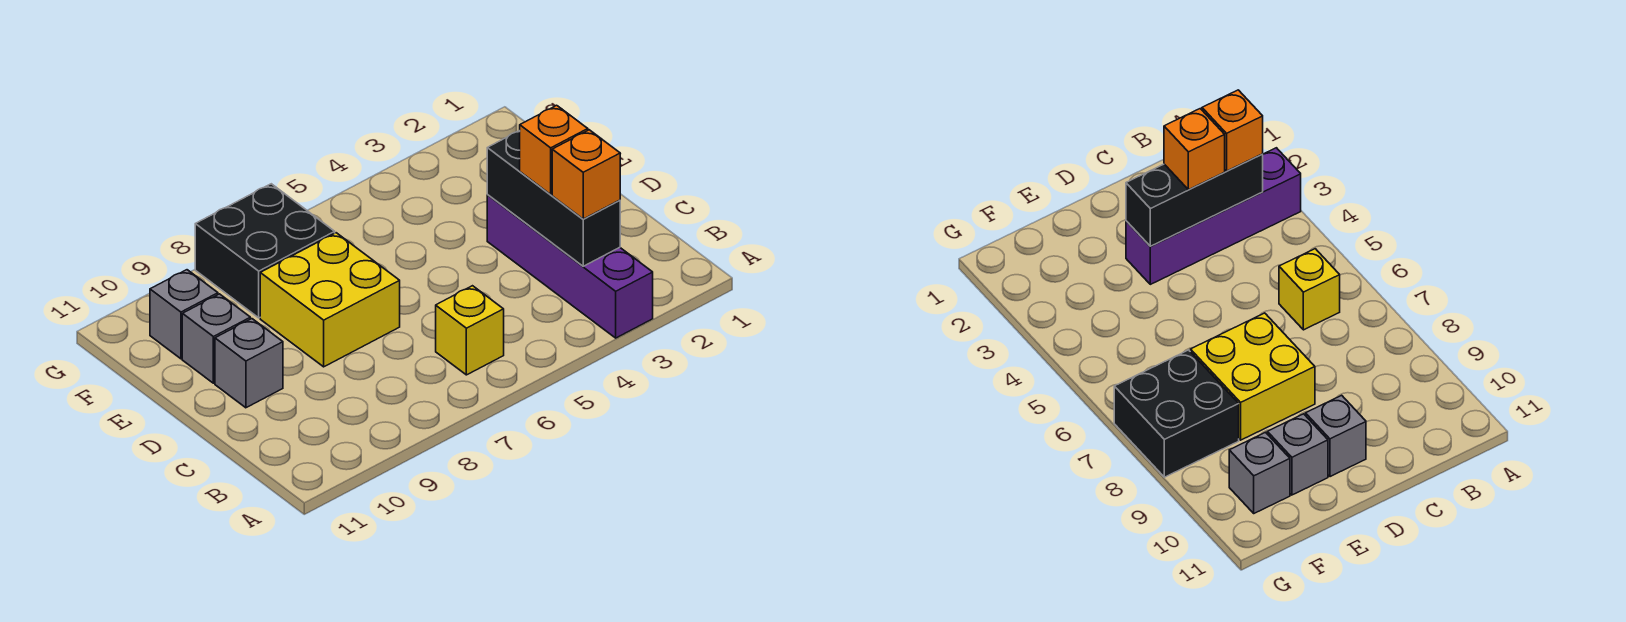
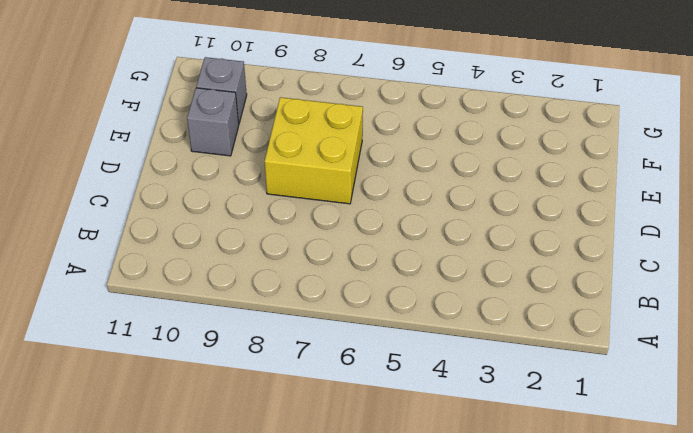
none -> purple brick A3:D3 level 1
none -> yellow brick B6 level 1

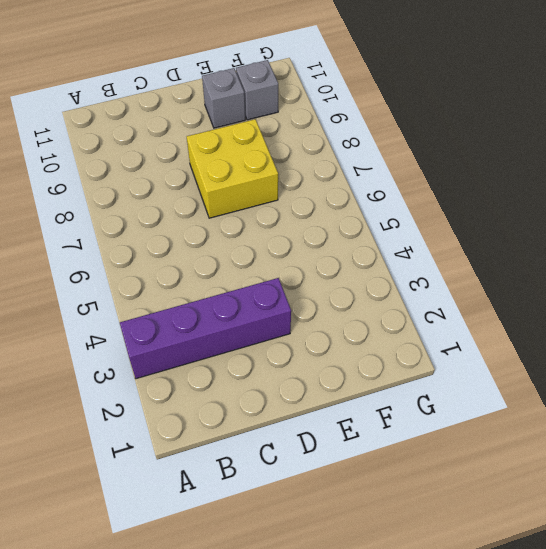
none -> yellow brick B6 level 1
none -> grey brick D10 level 1

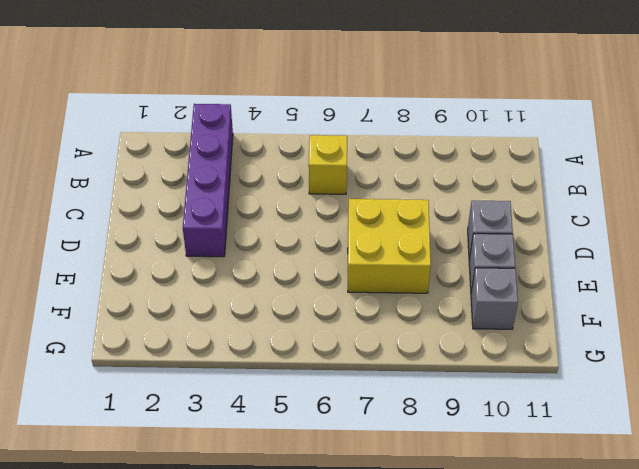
none -> black brick F7:G8 level 1
none -> black brick B3:D3 level 2

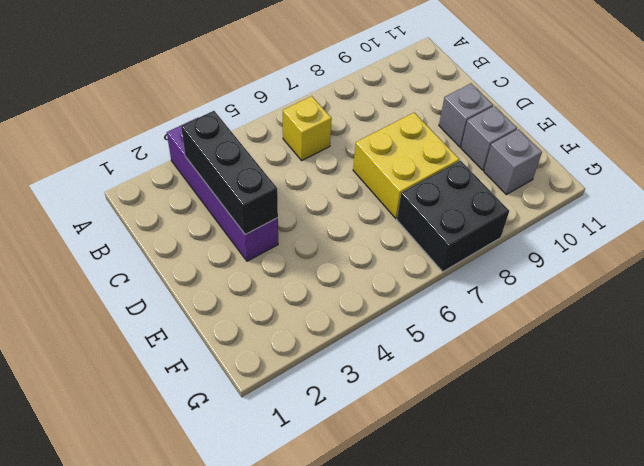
none -> orange brick B3 level 3
none -> orange brick C3 level 3

